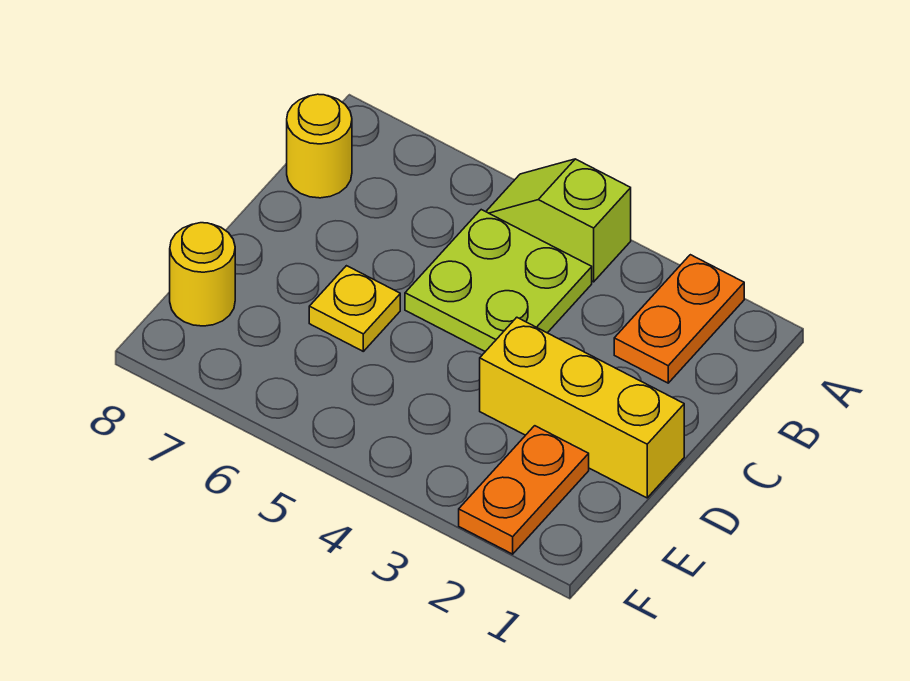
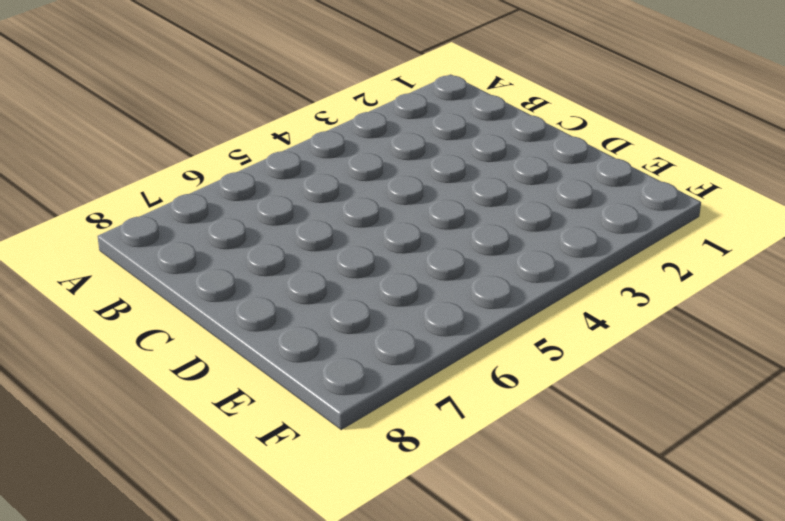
none -> orange plate A2:B2 level 1
none -> lime slope A4:A5 level 1 top 4

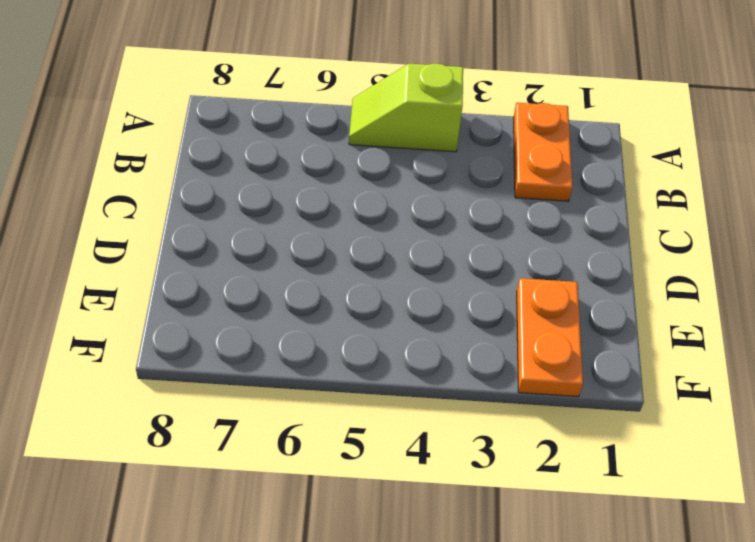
none -> lime plate B4:C5 level 1
none -> yellow round brick B8 level 1

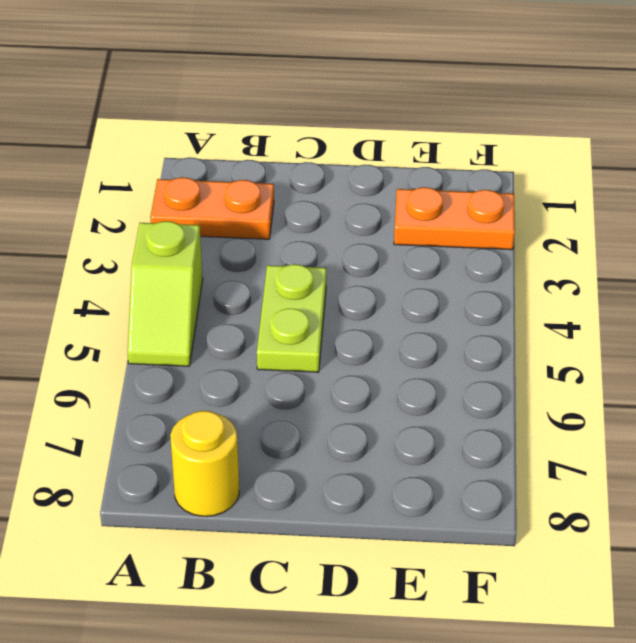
lime plate C4:C5 level 1 -> lime plate B4:C5 level 1
none -> yellow brick D1:D3 level 1
none -> yellow plate D6 level 1

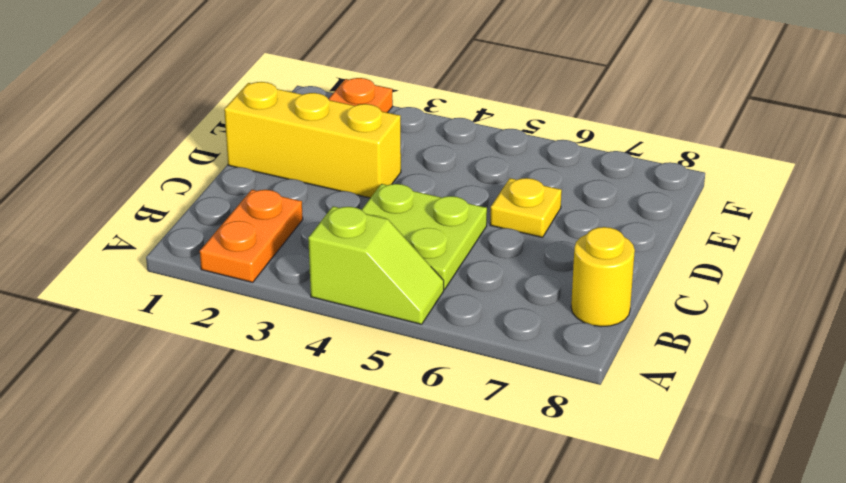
none -> yellow round brick E8 level 1

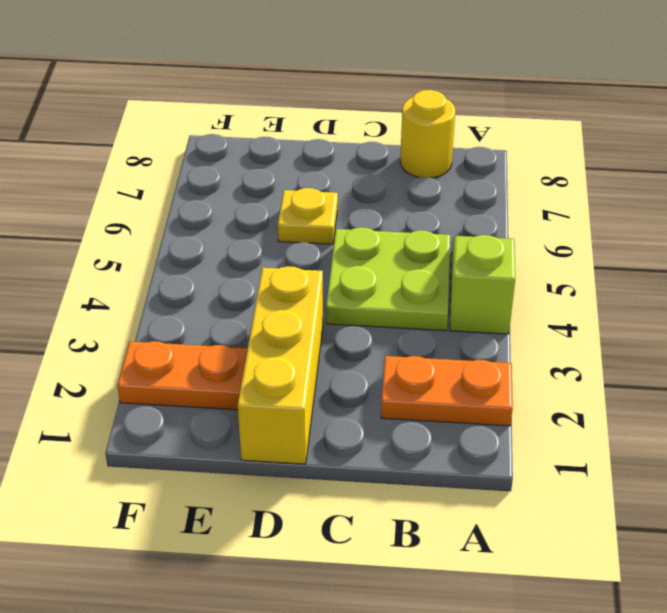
none -> yellow round brick E8 level 1

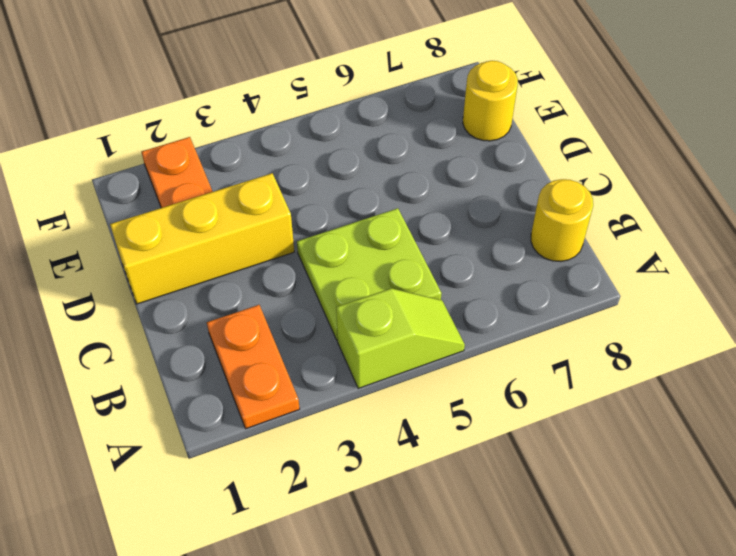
none -> yellow plate D6 level 1

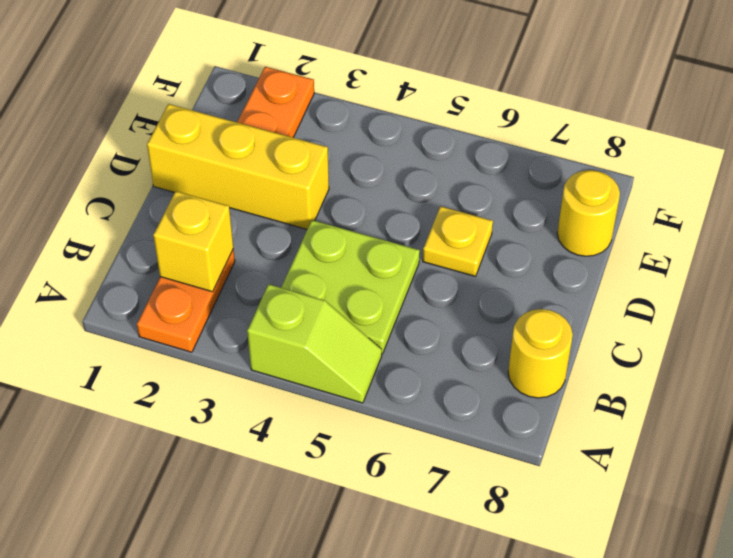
yellow brick B2 level 2 -> none

